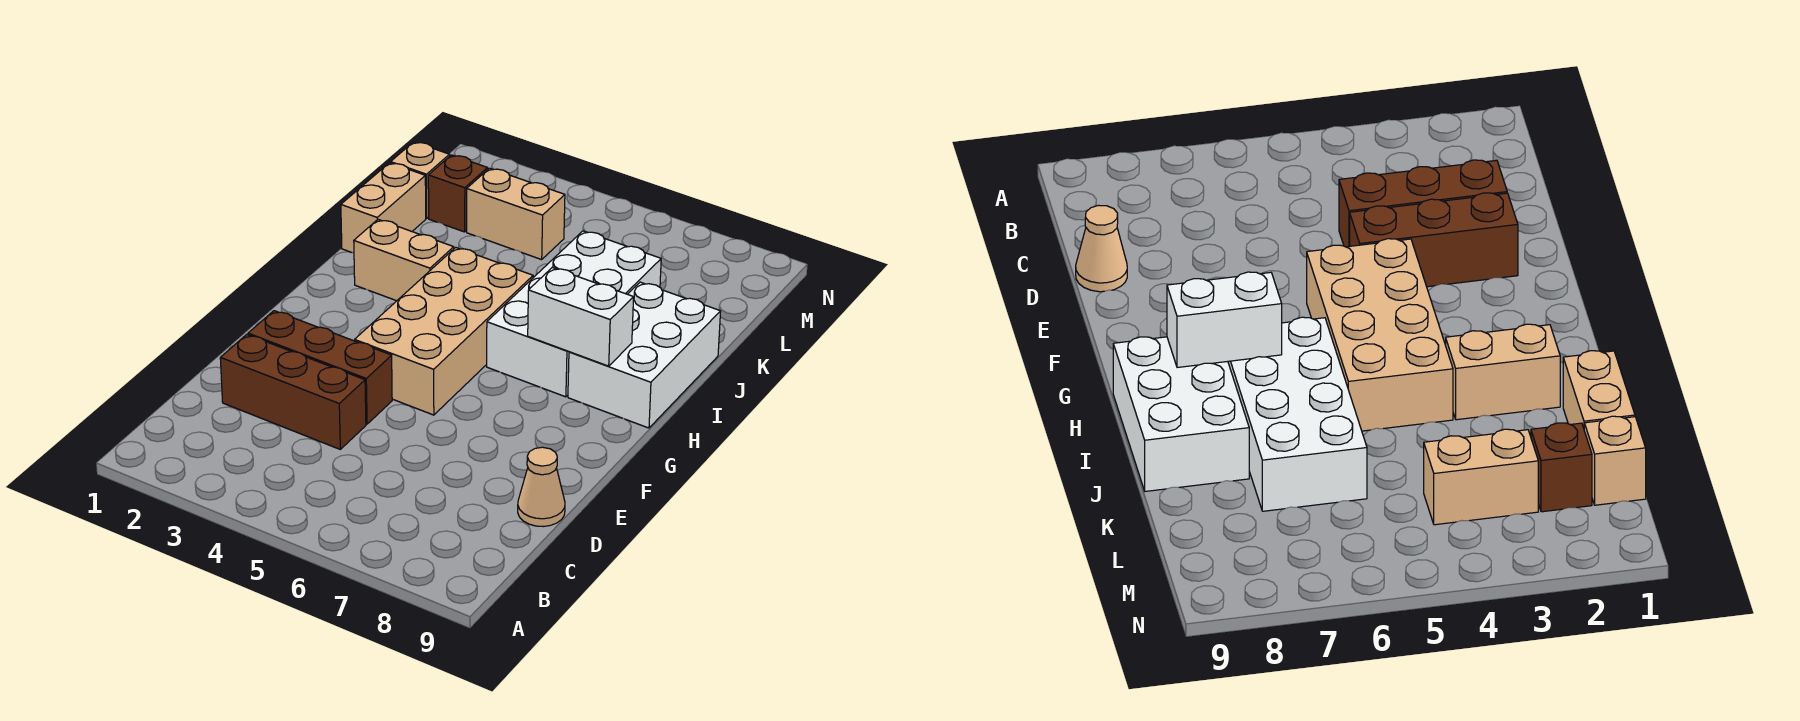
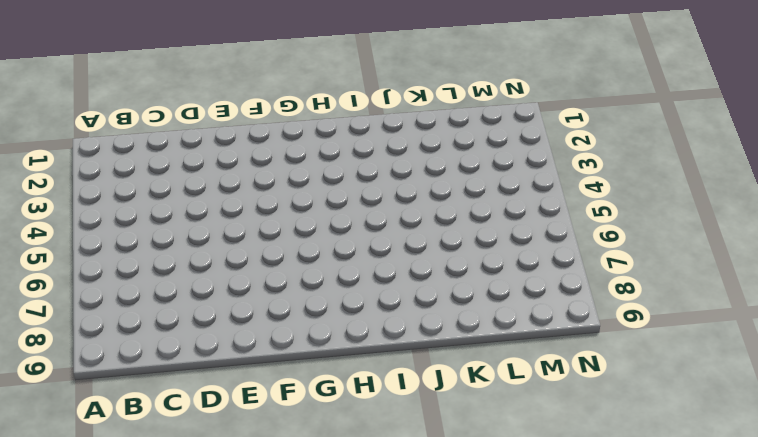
none -> brown brick D2:D4 level 1
none -> tan cone D9 level 1
none -> brown brick E2:E4 level 1

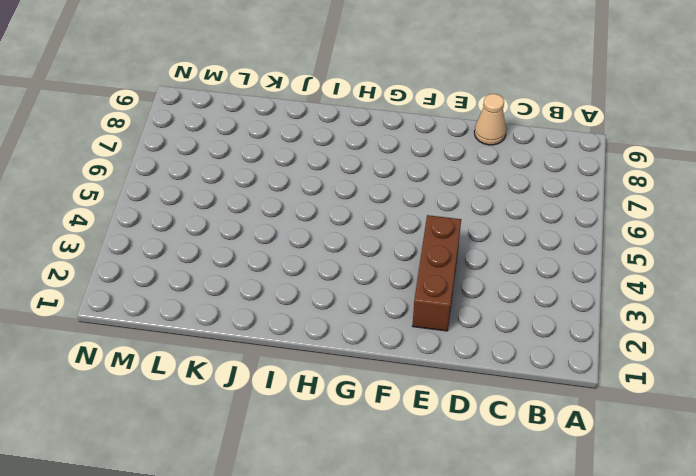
none -> brown brick D2:D4 level 1
none -> tan brick F4:I5 level 1
none -> white brick H6:K7 level 1

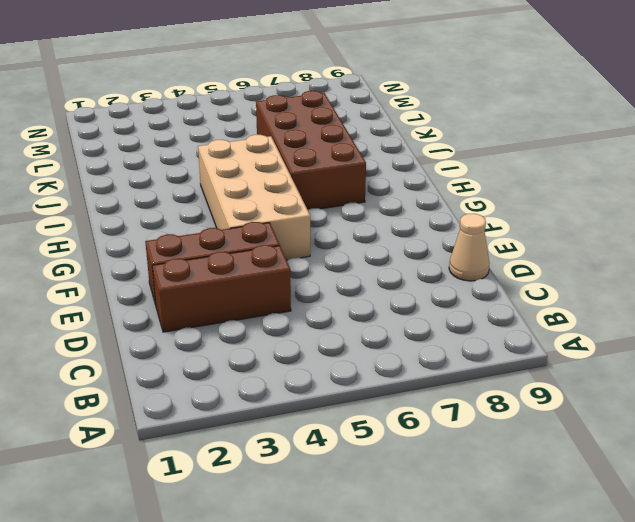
brown brick H6:K7 level 1 -> white brick H6:K7 level 1
none -> white brick H8:J9 level 1
none -> tan brick I2:I3 level 1
none -> tan brick J1:K1 level 1

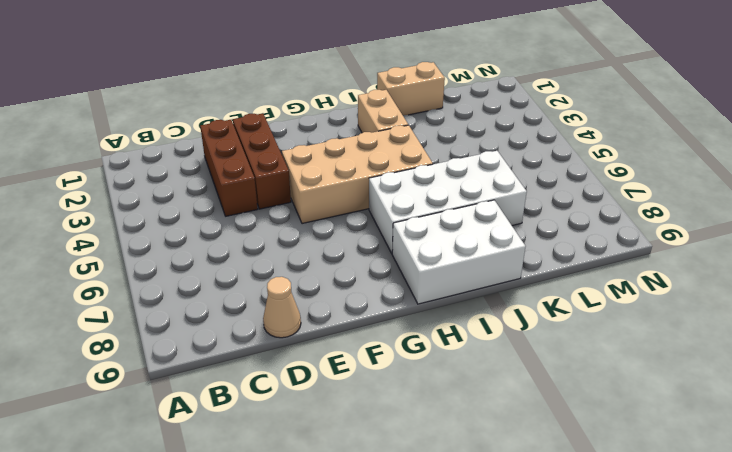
none -> tan brick L1 level 1
none -> brown brick L2 level 1
none -> tan brick L3:L4 level 1

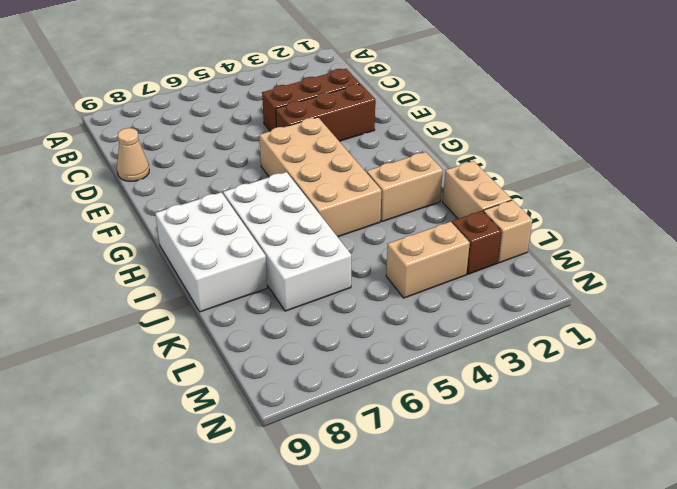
none -> white brick H7:H8 level 2

